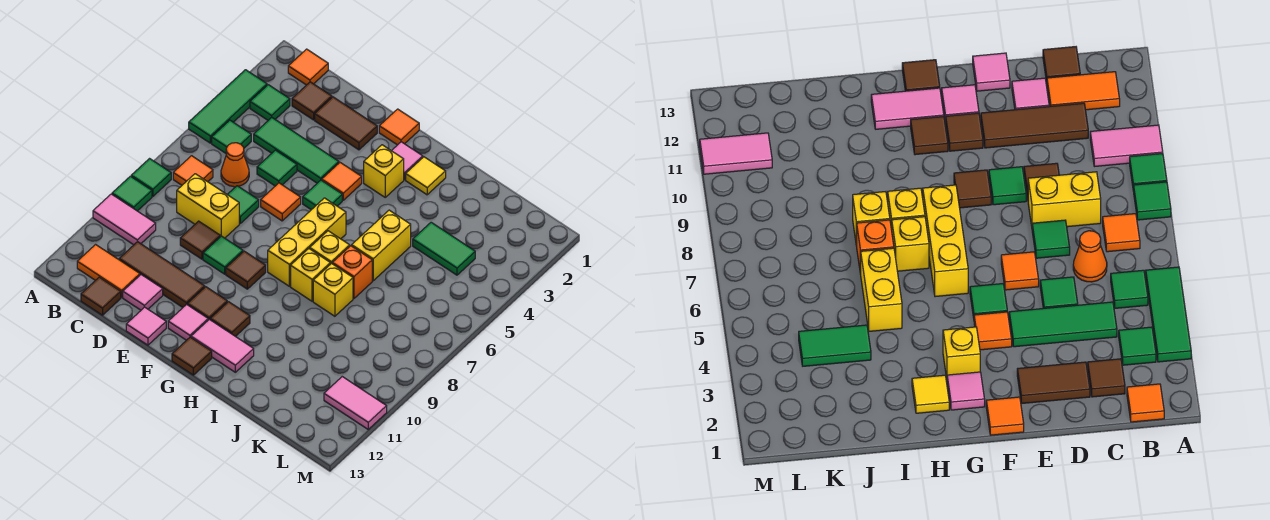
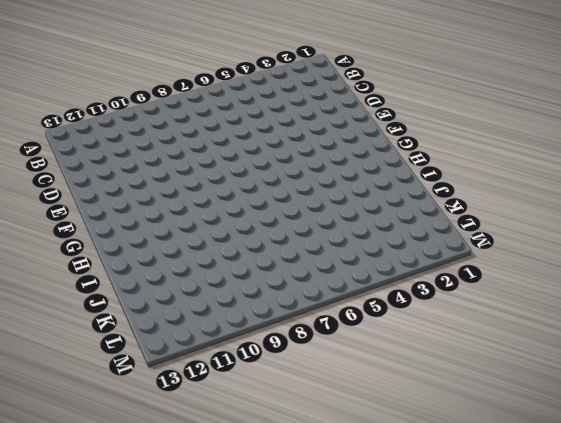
none -> green tile A3:A5 level 1
none -> green tile A8 level 1
none -> green tile A9 level 1
none -> pink tile A10:B10 level 1

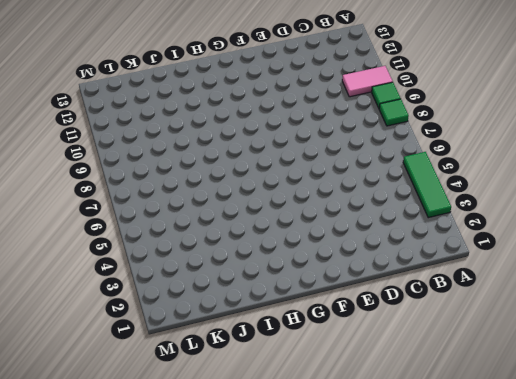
none -> orange tile B1 level 1
none -> green tile B3 level 1
none -> green tile B5 level 1
none -> orange tile B7 level 1

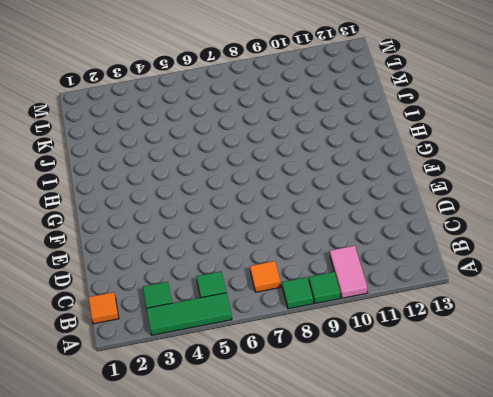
none -> orange tile B12:C12 level 1
none -> brown tile C2 level 1
none -> green tile C4:E4 level 1
none -> orange cone C6 level 1

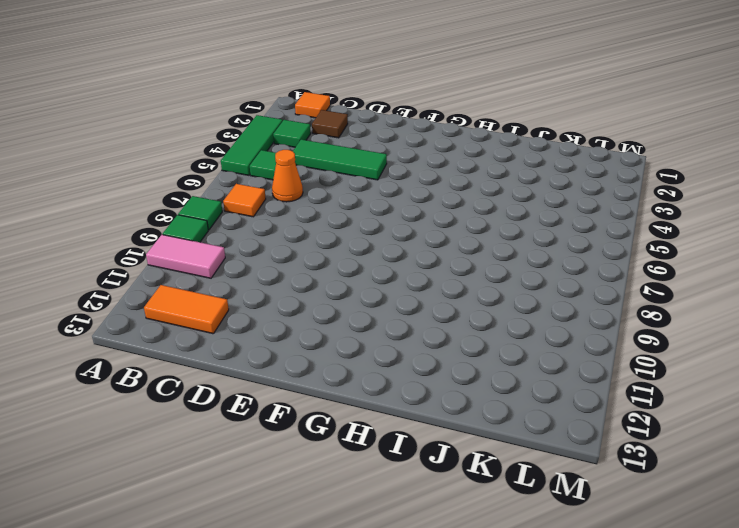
none -> yellow brick C8:D8 level 1
none -> brown tile C11:E11 level 1
none -> brown tile C13 level 1
none -> brown tile D2:E2 level 1

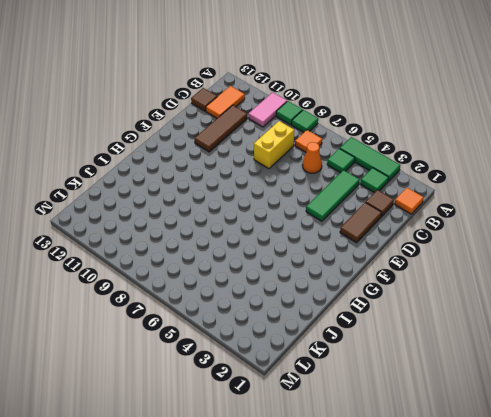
none -> green tile D5 level 1
none -> green tile D7 level 1
none -> brown tile D9 level 1
none -> pink tile D12 level 1

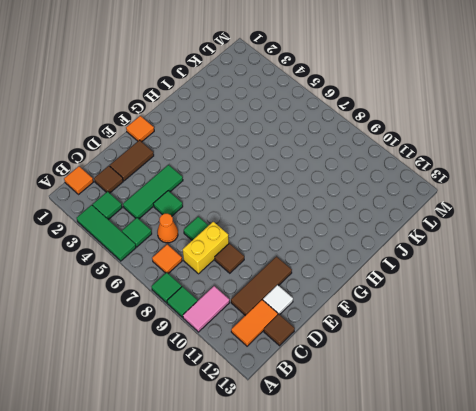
white tile D12 level 1 -> pink tile D12 level 1
none -> orange tile E6 level 1
none -> green tile E9 level 1
none -> pink tile E13 level 1
none -> orange tile F4 level 1

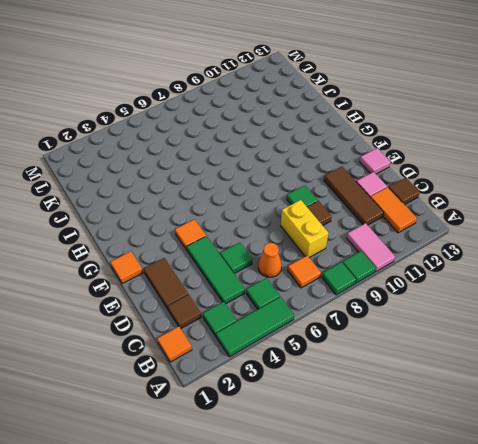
none -> green tile D7 level 1
none -> orange tile E6 level 1
none -> green tile F5 level 1
none -> brown tile F9 level 1

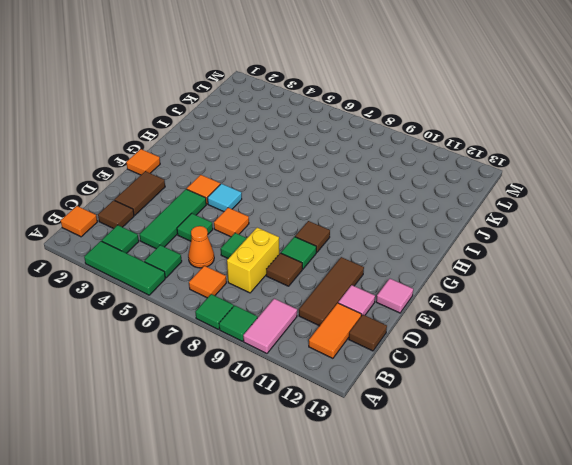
cyan tile F5 level 1 -> green tile F5 level 1
none -> brown tile F11 level 1
none -> pink tile F12 level 1
none -> pink tile G2 level 1
none -> yellow brick G3 level 1

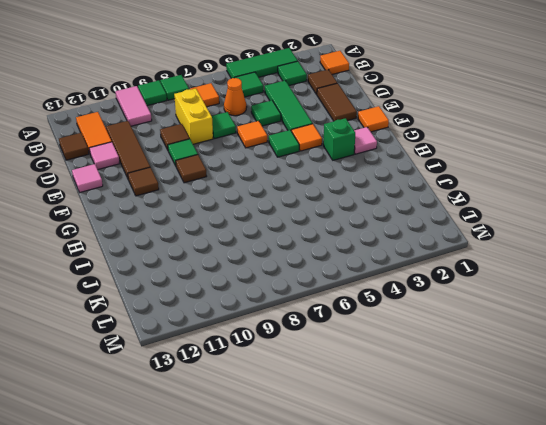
green brick G3 level 1 -> yellow brick G3 level 1
none -> pink tile F12 level 1
none -> yellow brick G6:G8 level 1
none -> brown tile G11 level 1
none -> pink tile G12:H12 level 1

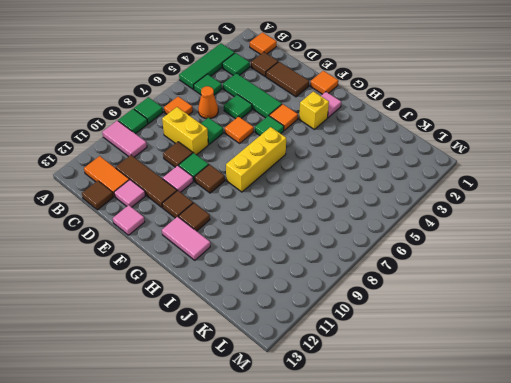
pink tile E10 level 1 -> pink tile F12 level 1
none -> brown tile G13 level 1
none -> yellow tile H2 level 1
none -> yellow brick H7 level 1
none -> yellow brick H8 level 1

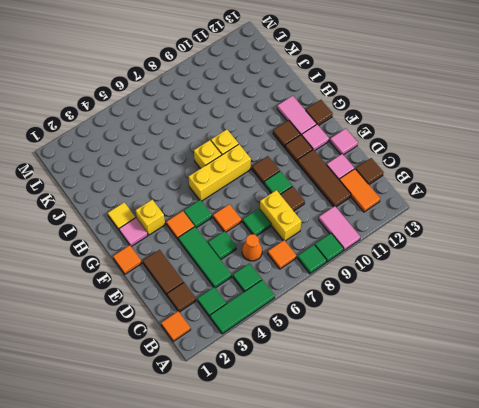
none -> yellow brick I5:I6 level 1
none -> orange brick I7 level 1
none -> yellow brick I8 level 1
none -> green tile J4:K4 level 1

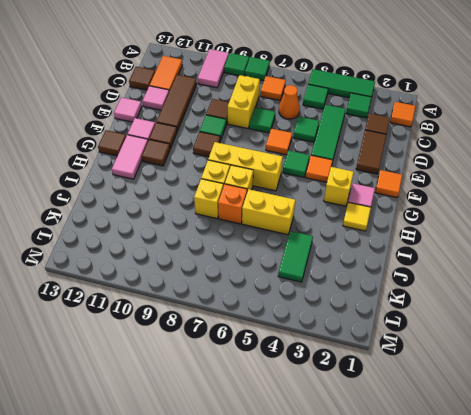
none -> pink tile L11:M11 level 1

